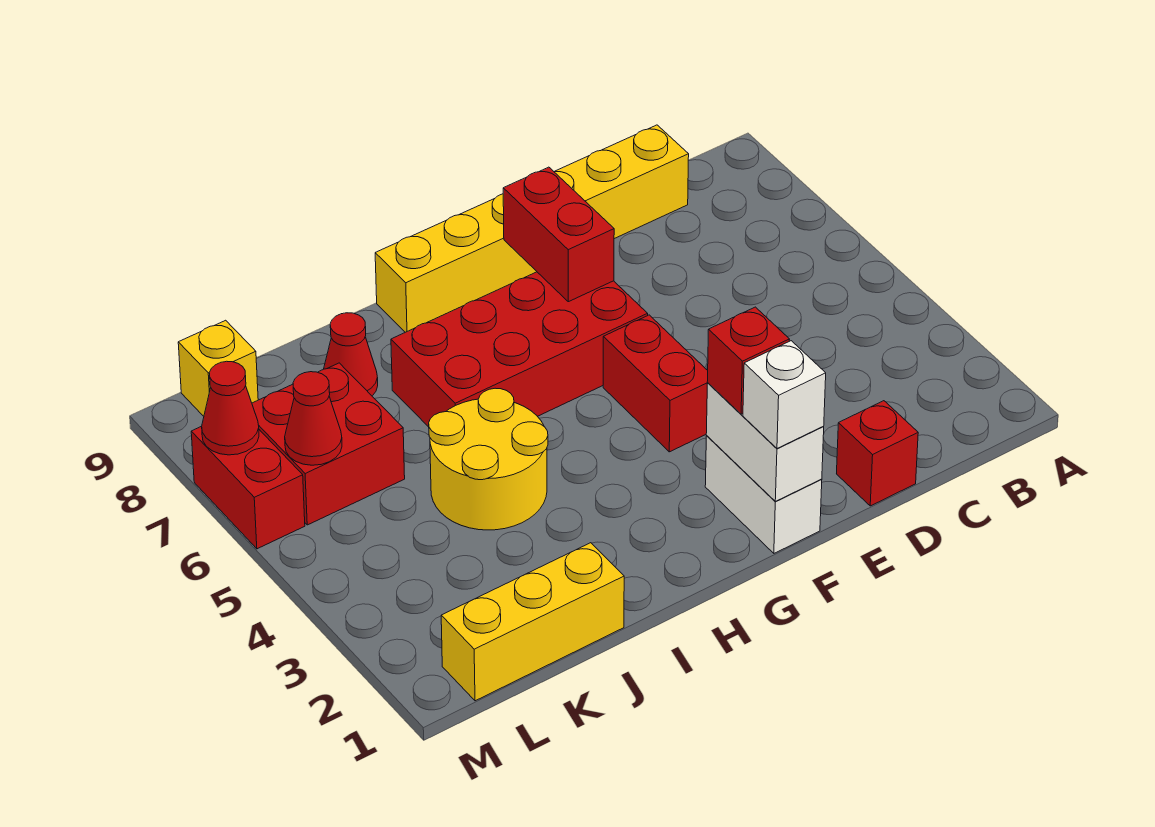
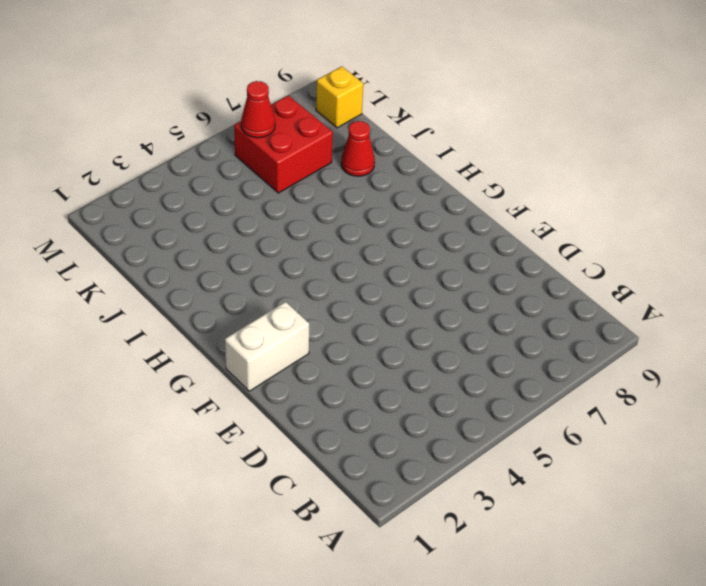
none -> yellow brick C9:H9 level 1
none -> red brick D1 level 1
none -> red brick F4:F5 level 1

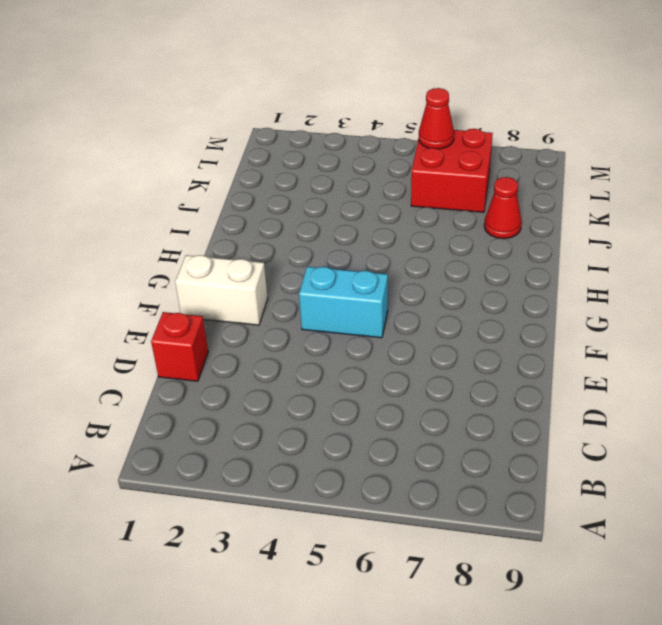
cyan brick F4:F5 level 1 -> red brick F4:F5 level 1
none -> yellow brick C9:H9 level 1
none -> red brick F6:I7 level 1
none -> yellow round brick I4:J5 level 1

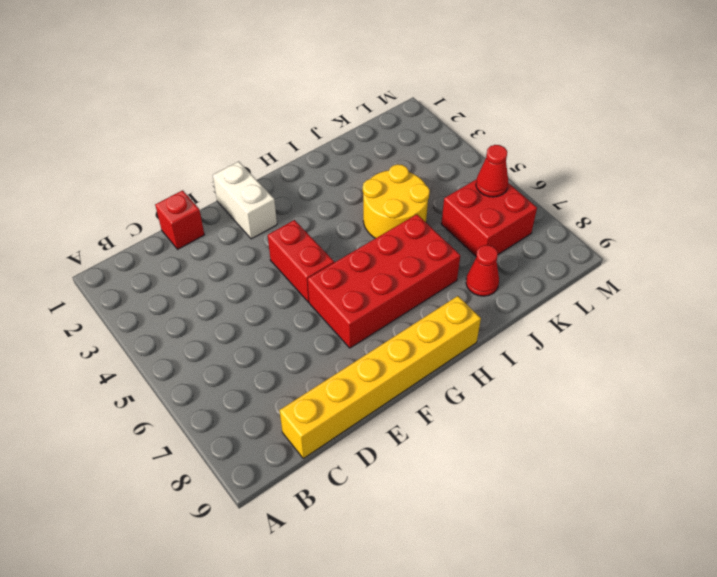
none -> yellow brick J1:L1 level 1
none -> yellow brick L9 level 1
none -> red brick M6:M7 level 1

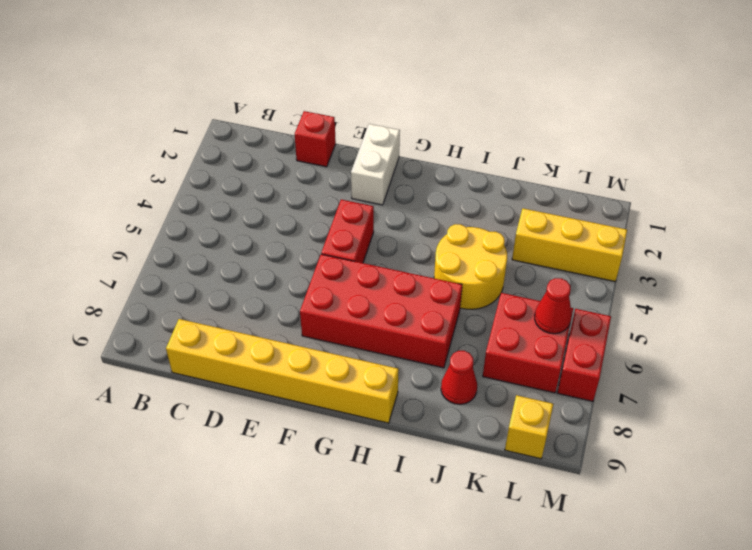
yellow brick K3:M3 level 1 -> yellow brick J1:L1 level 1
none -> white brick F1:F2 level 2
none -> red brick F7:F8 level 2
none -> red cone M7 level 2

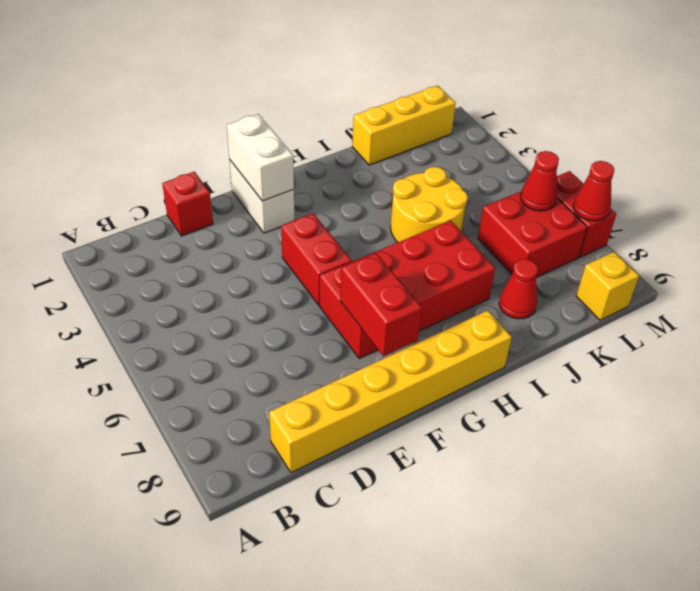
none -> white brick F1 level 3
none -> red brick F2 level 3

